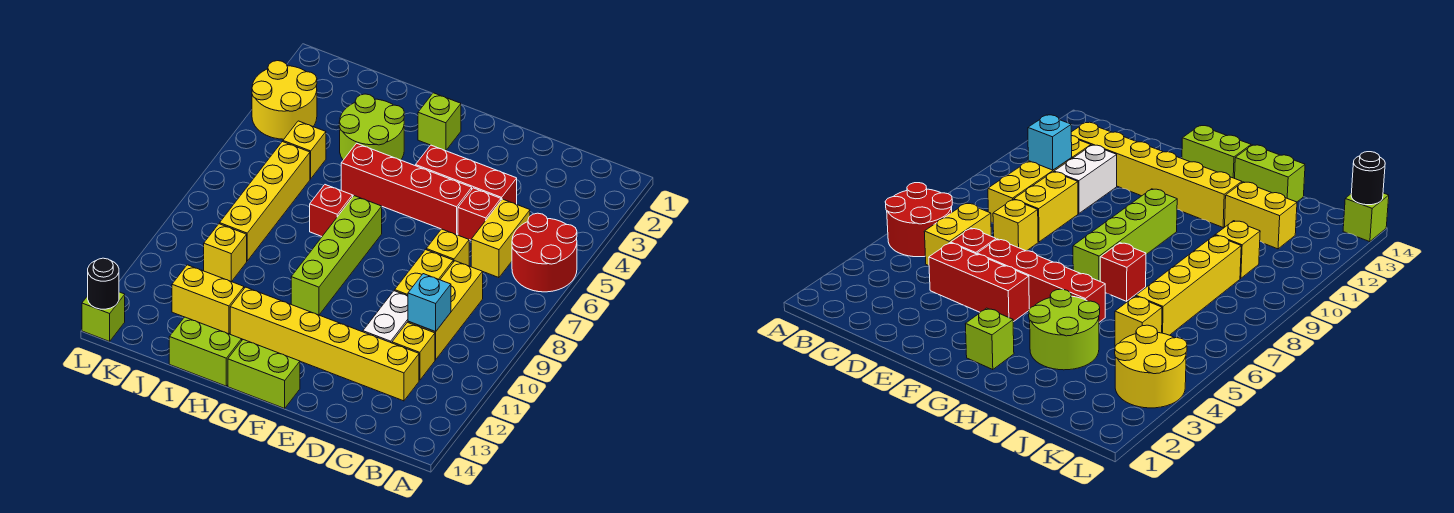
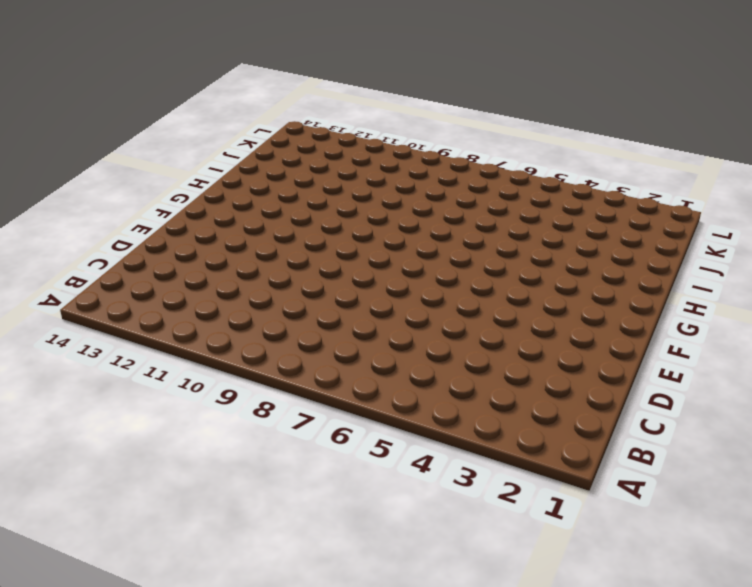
none -> red round brick A5:B6 level 1
none -> yellow brick C5:C6 level 1
none -> yellow brick C8:C10 level 1

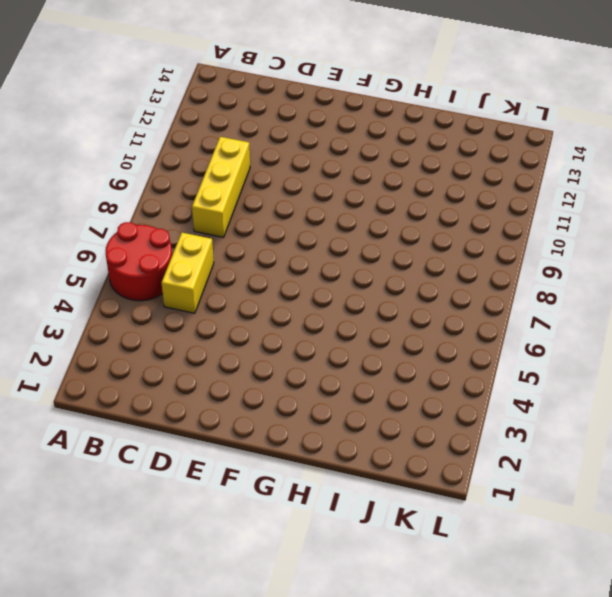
none -> yellow brick C11 level 1
none -> yellow brick C12:H12 level 1
none -> red brick D4:F4 level 1

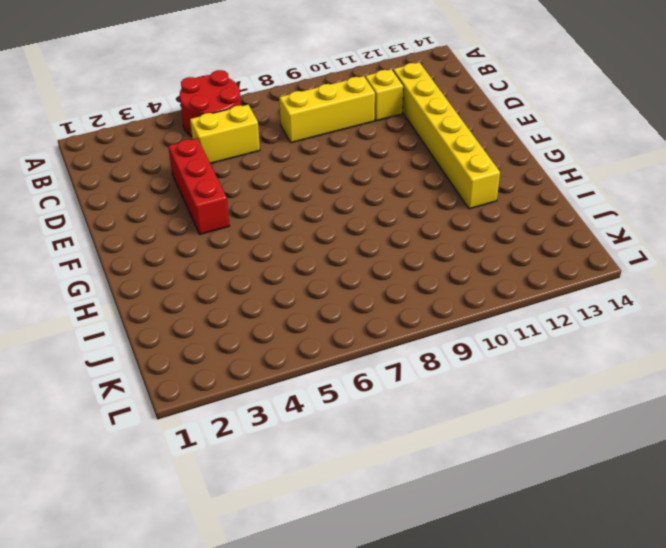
none -> red brick D5 level 1
none -> yellow brick D7 level 1
none -> yellow brick D8:D9 level 1

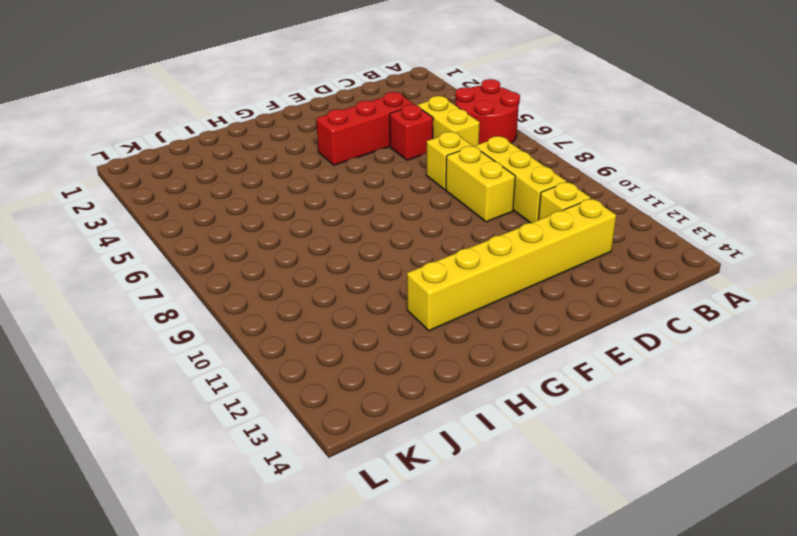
none -> white brick D10:D11 level 1
none -> red brick E5:H5 level 1
none -> lime brick F14:G14 level 1

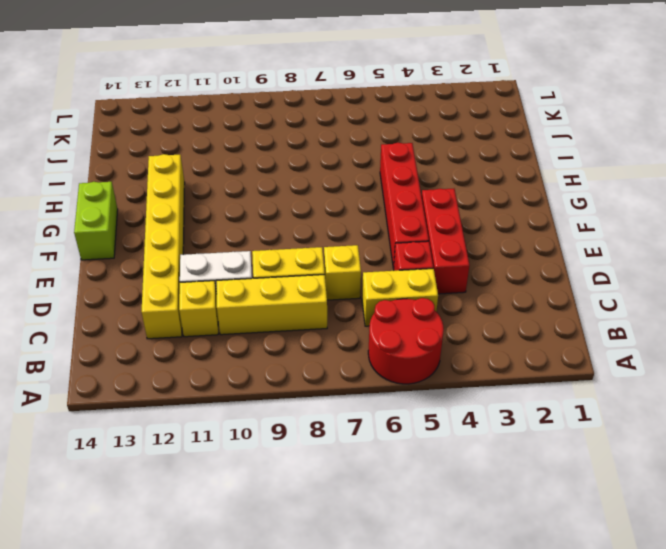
none -> lime brick G2 level 1
none -> lime brick G7:G10 level 1
none -> lime round brick H3:I4 level 1

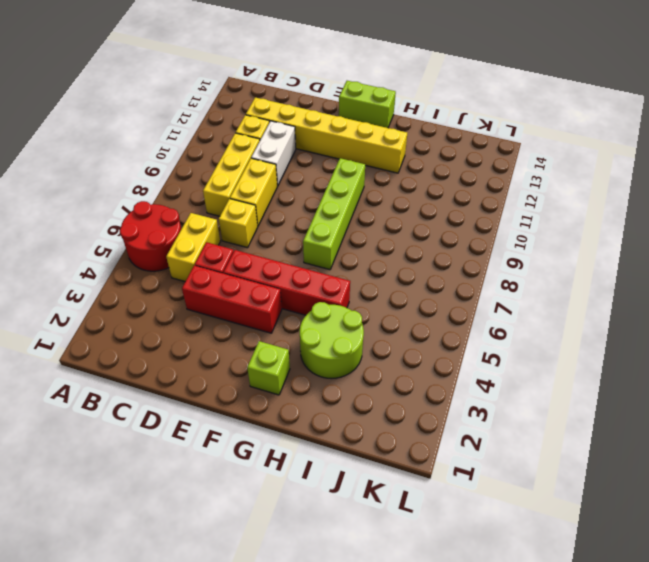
none -> red brick H7 level 1
none -> lime brick H14:I14 level 1
none -> yellow brick I12:J12 level 1

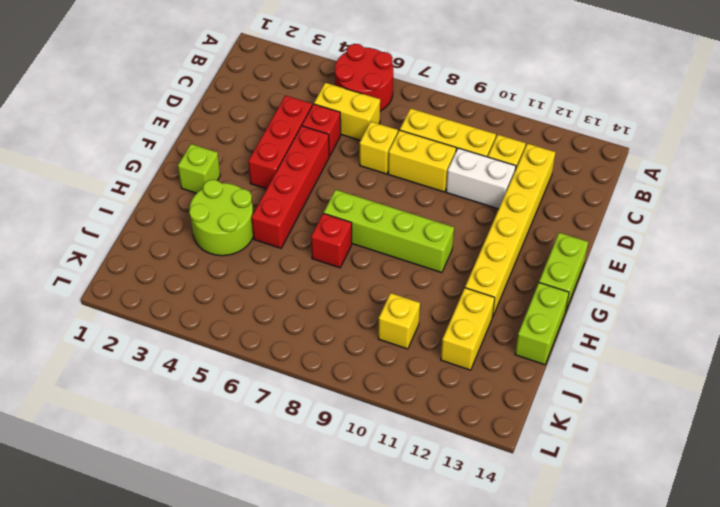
none -> yellow brick J5 level 1
none -> yellow brick J6:J9 level 1
none -> yellow round brick K3:L4 level 1

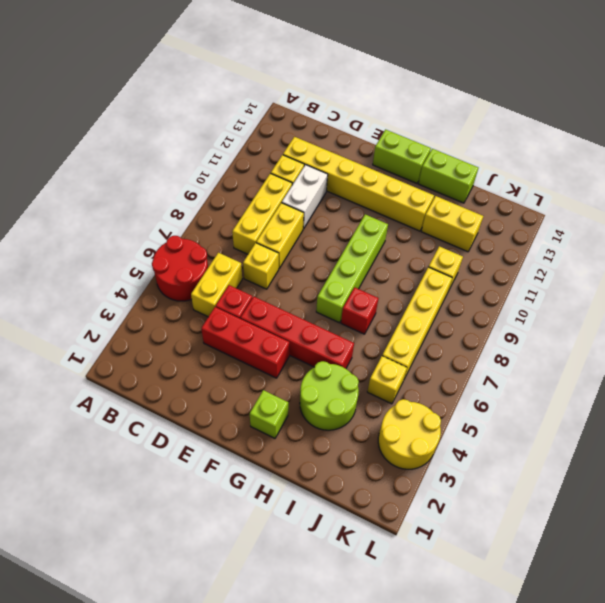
none -> lime brick L14 level 1
none -> cyan brick C10 level 2
none -> black round brick L14 level 2

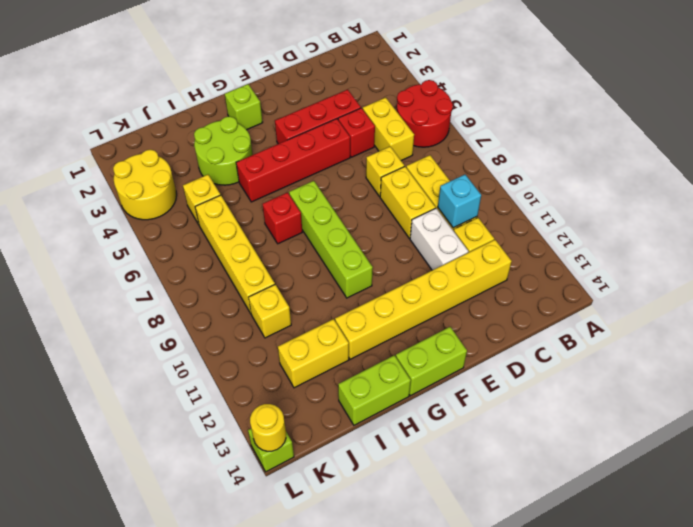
yellow round brick L14 level 2 -> black round brick L14 level 2

